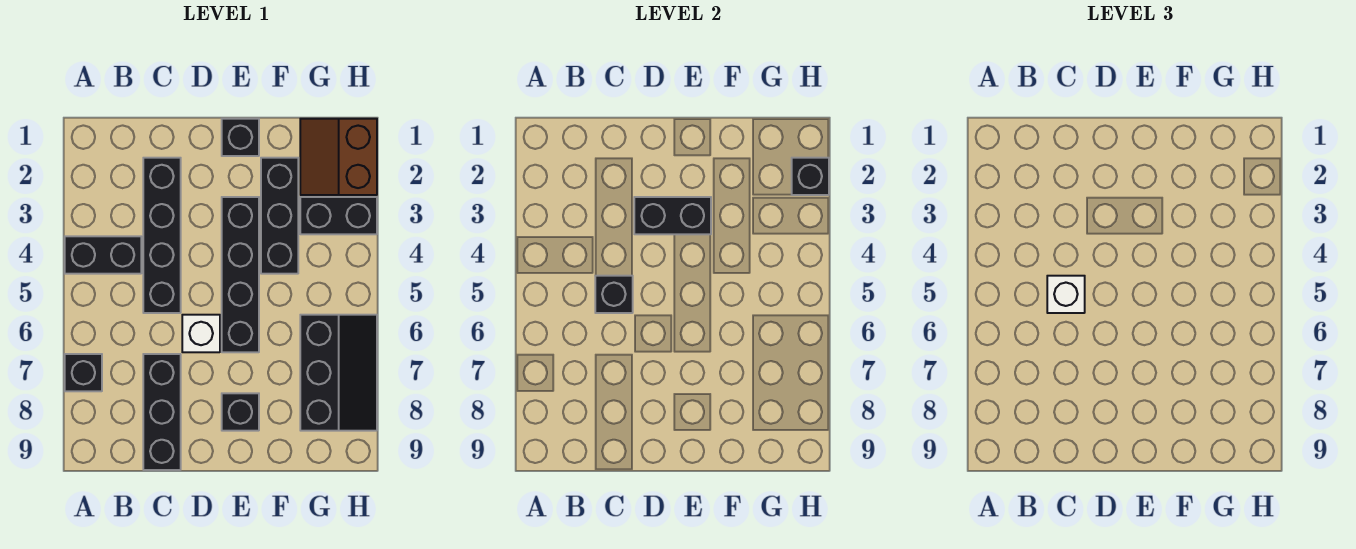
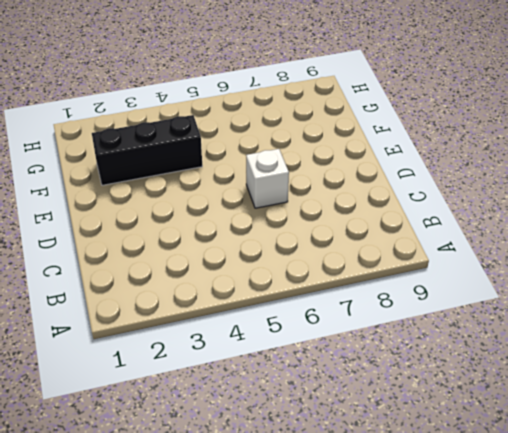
none -> black brick A4:B4 level 1
none -> black brick A7 level 1
none -> black brick C2:C5 level 1

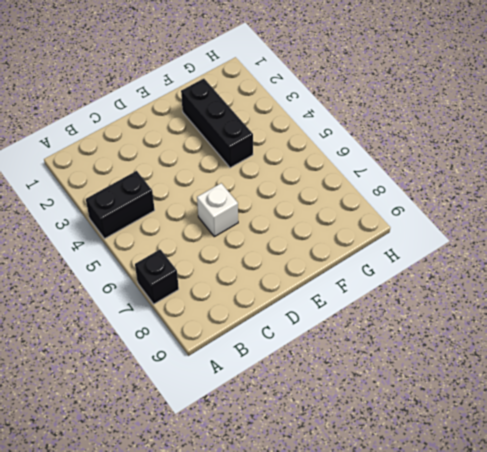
none -> black brick C2:C5 level 1
none -> black brick C7:C9 level 1
none -> black brick E1 level 1

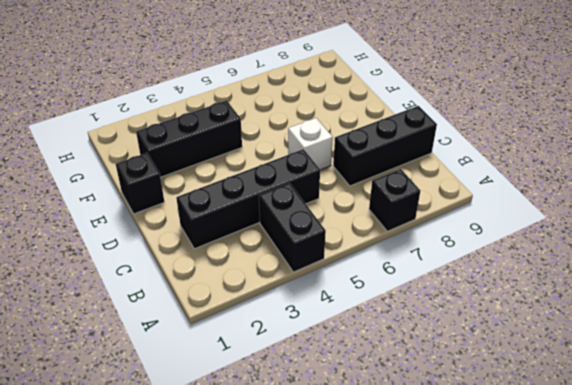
none -> black brick E3:E6 level 1
none -> black brick E8 level 1
none -> brown slope G1:H2 level 1 top H

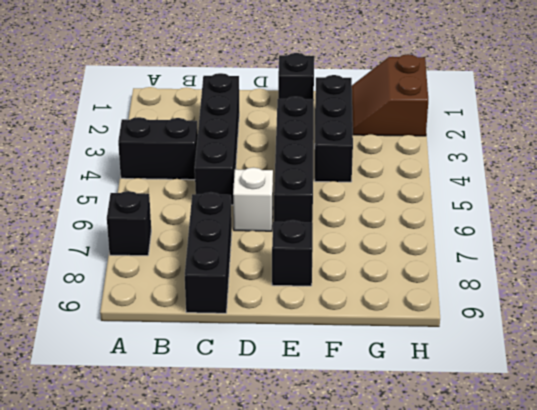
none -> black brick G3:H3 level 1
none -> black slope G6:H8 level 1 top G
none -> black brick C5 level 2

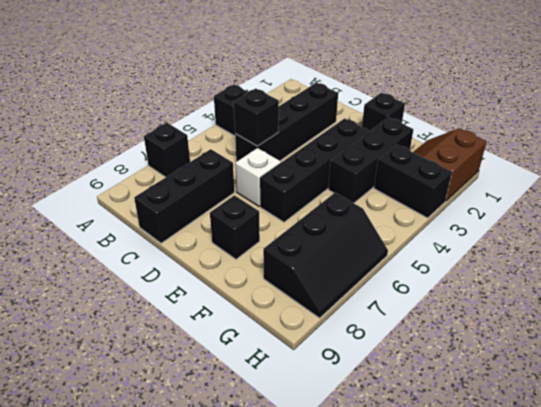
none -> black brick D3:E3 level 2
none -> black brick H2 level 2
none -> white brick C5 level 3

